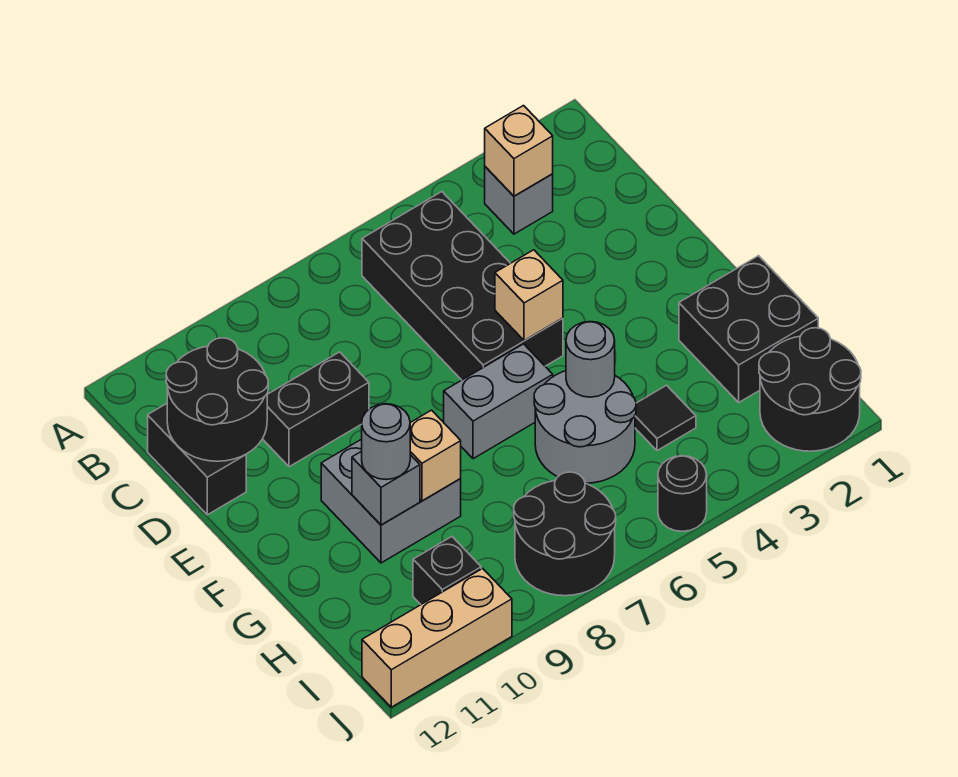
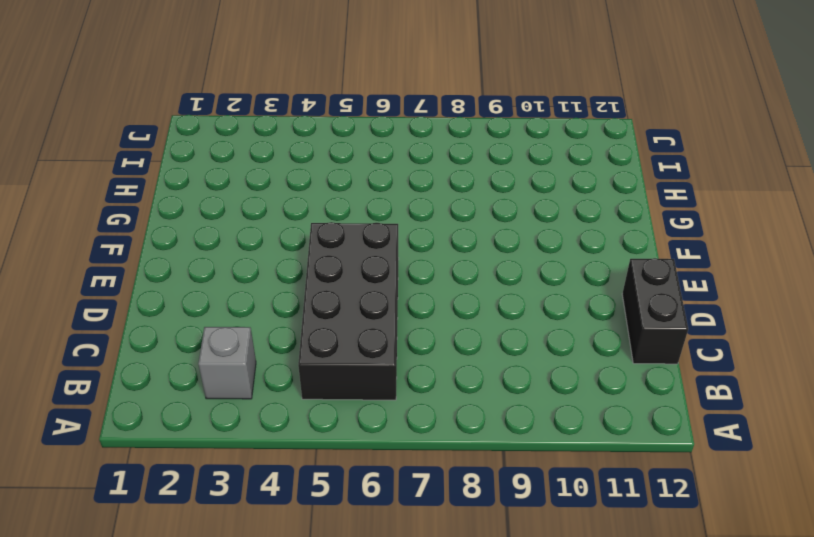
none -> black brick D9:D10 level 1
none -> grey brick F6:F7 level 1
none -> grey brick F9:G10 level 1

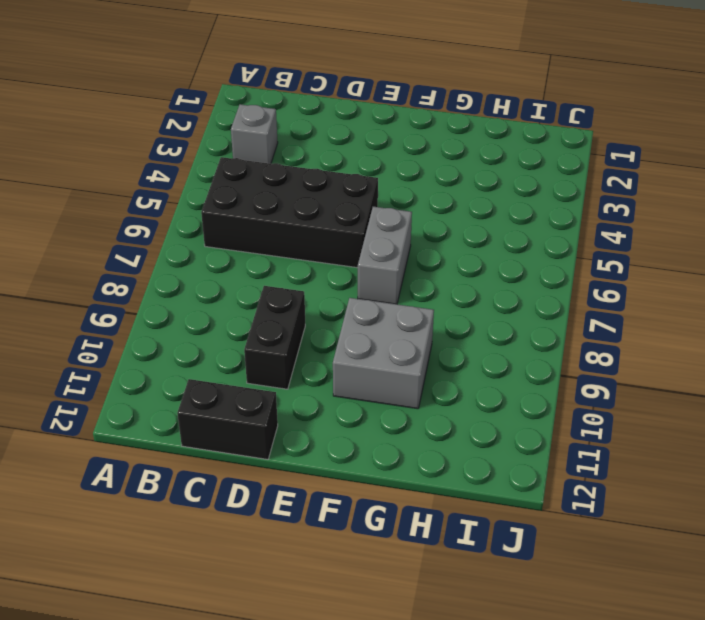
none -> black brick G1:H2 level 1
none -> grey round brick G5:H6 level 1
none -> black tile H4 level 1

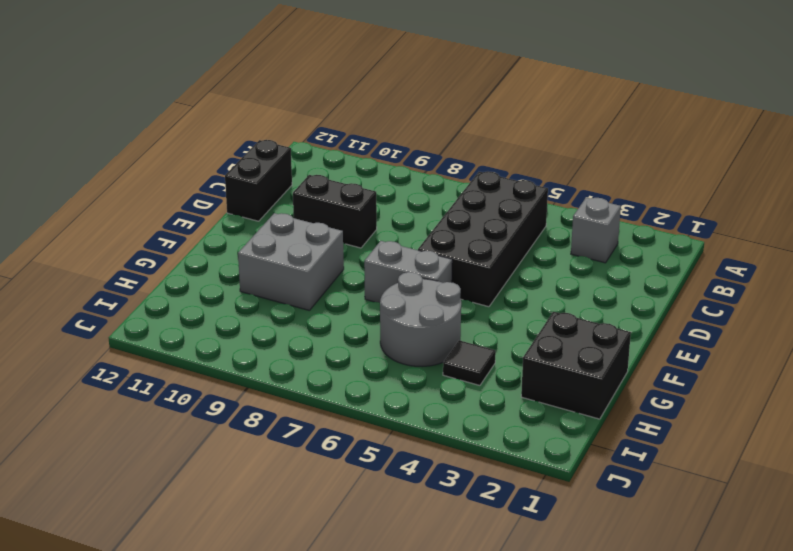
none -> black round brick I1:J2 level 1
none -> black round brick I7:J8 level 1
none -> black brick I10 level 1

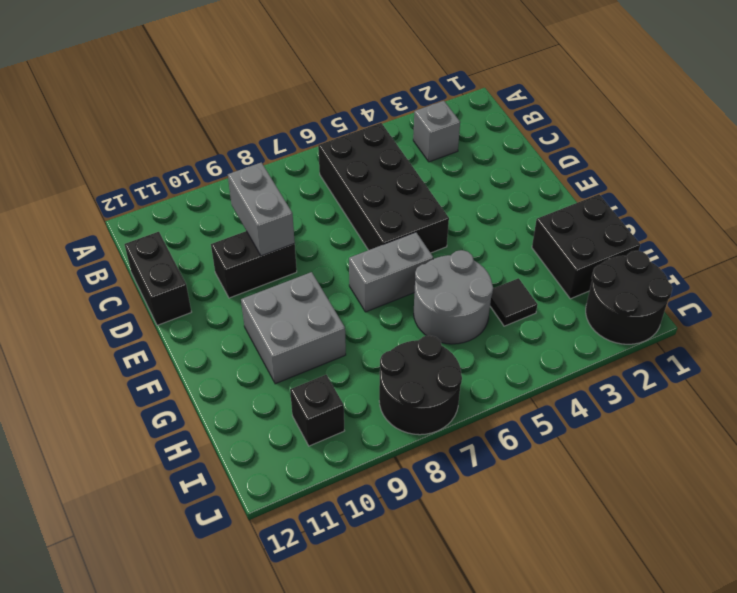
grey brick C9:D9 level 2 -> none
none -> black round brick J5 level 1
none -> tan brick J10:J12 level 1
none -> tan brick B3 level 2

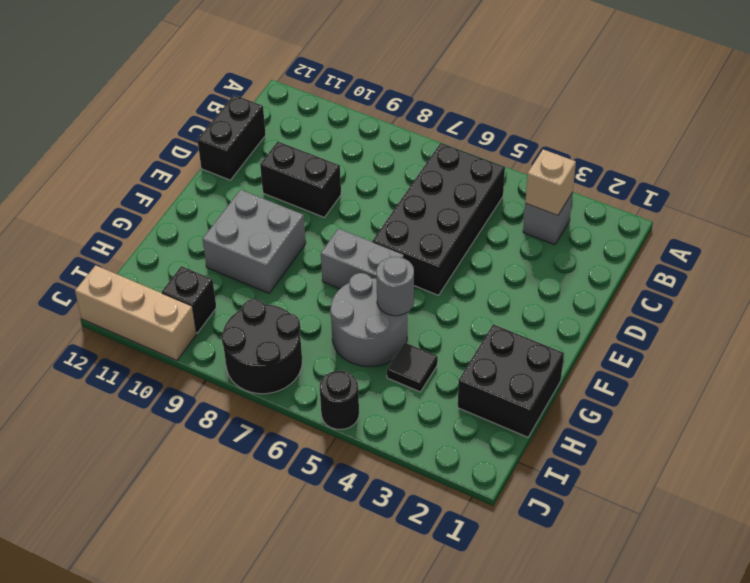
none -> black round brick I1:J2 level 1
none -> black round brick C11:D12 level 2
none -> tan brick E5 level 2

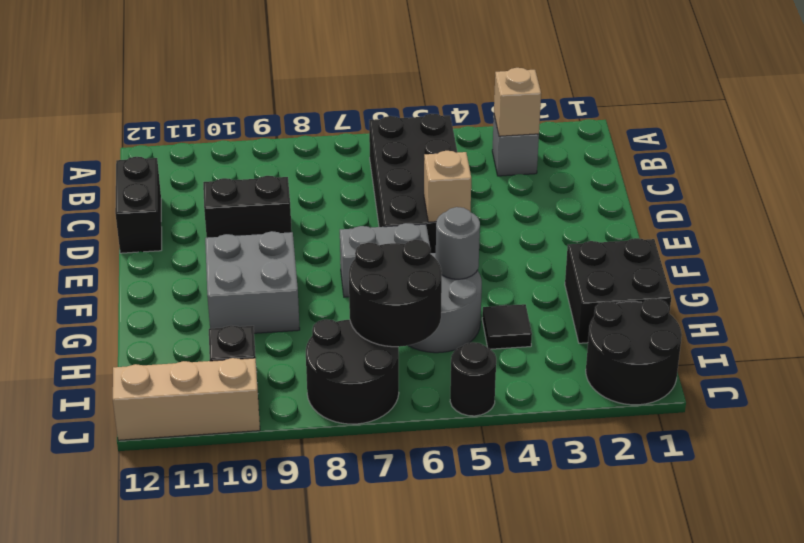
black round brick H6:I7 level 2 -> black round brick C11:D12 level 2
none -> tan brick G9 level 2
none -> grey brick G10 level 2
none -> grey round brick G10 level 3

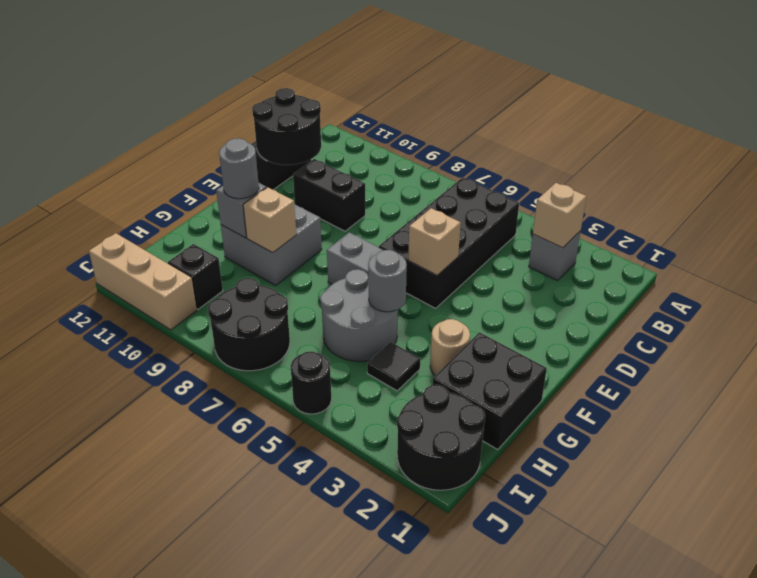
tan round brick G3 level 1 -> none

